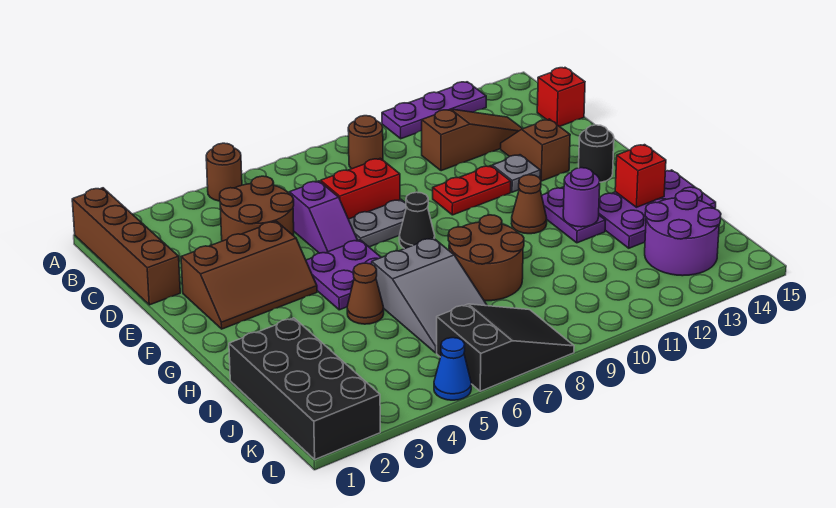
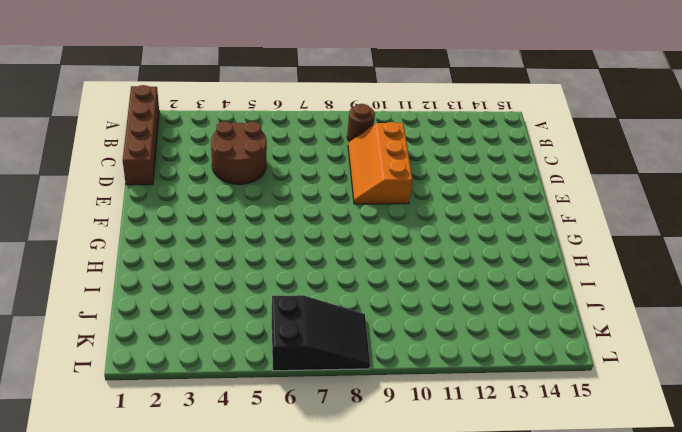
orange slope C9:E10 level 1 top 10 -> red plate E10:E11 level 1
none -> brown round brick A5 level 1
none -> purple plate A11:A13 level 1
none -> brown slope C11:C13 level 1 top 11

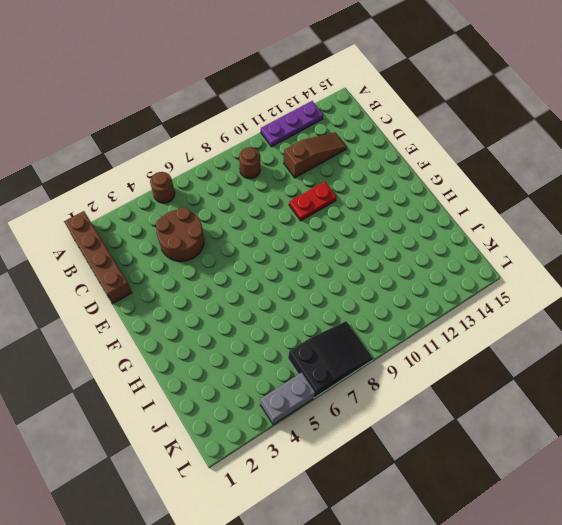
grey brick L4:L5 level 1 -> blue cone L5 level 1
none -> red brick C15 level 1
none -> purple slope D6:E6 level 1 top D
none -> red brick D7:D8 level 1

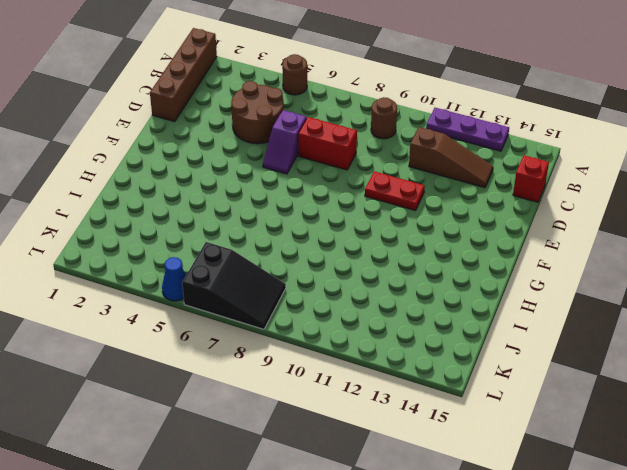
none -> brown slope D13:E13 level 1 top E
none -> brown slope E2:F4 level 1 top E
none -> grey plate E7:E8 level 1

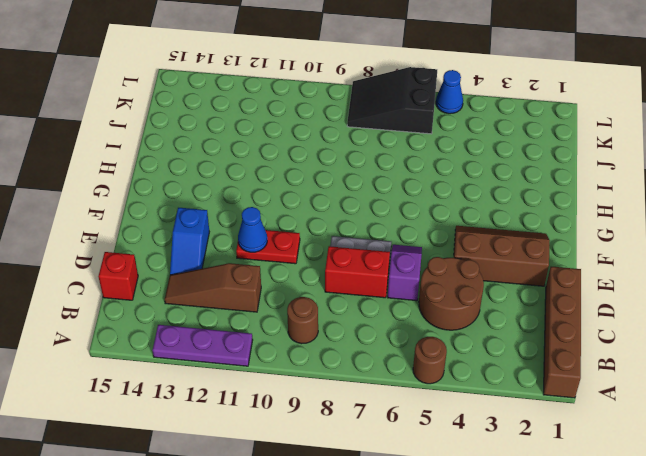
blue slope D13:E13 level 1 top E -> brown slope D13:E13 level 1 top E
blue cone E11 level 2 -> none
none -> grey plate E12 level 1
none -> purple plate F5:G6 level 1
none -> black cone F8 level 1

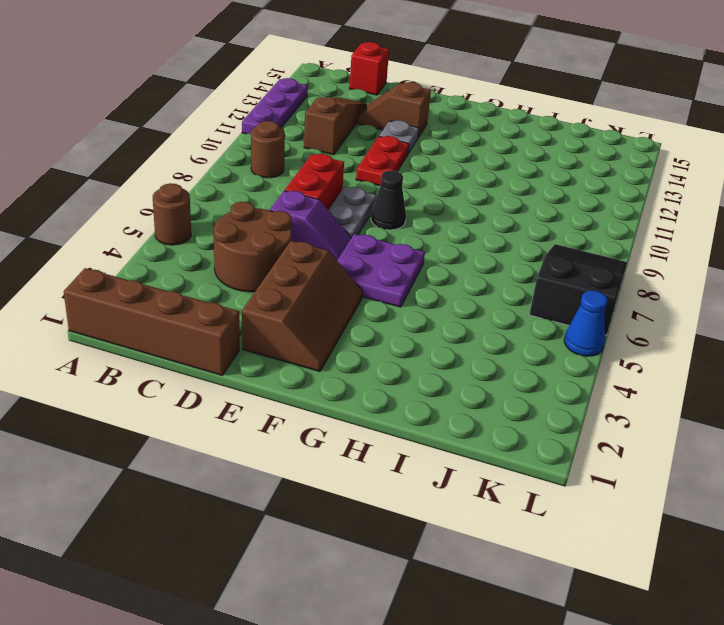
none -> black round brick F14 level 1
none -> brown cone G11 level 1
none -> purple plate G12:H12 level 1

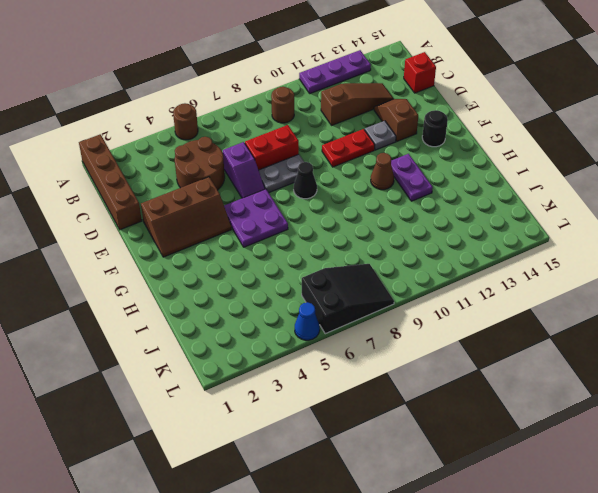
none -> brown cone H5 level 1
none -> grey slope H6:J7 level 1 top H
none -> brown round brick H8:I9 level 1

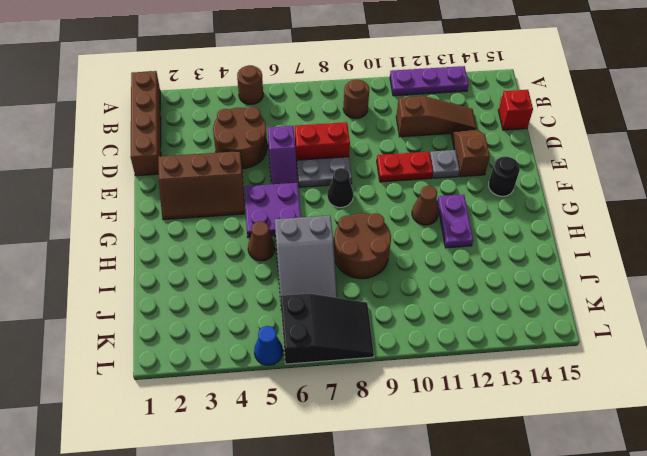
none -> purple plate H13:I15 level 1
none -> black brick I1:L2 level 1
none -> purple round brick J13:K14 level 1

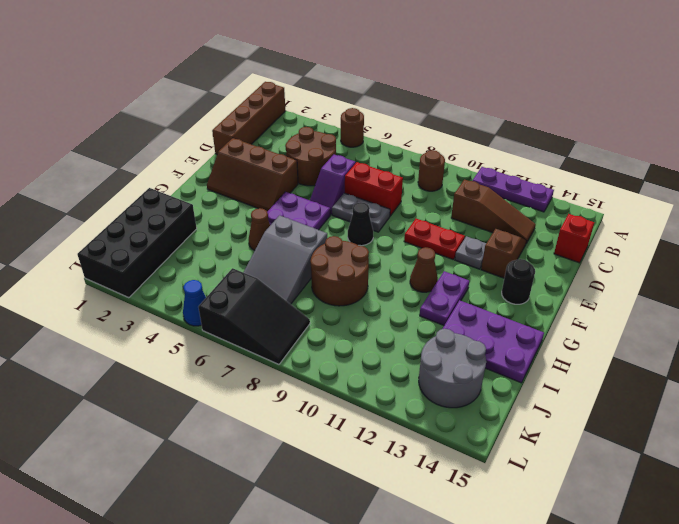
grey round brick J13:K14 level 1 -> purple round brick J13:K14 level 1
none -> purple round brick H12 level 2
none -> red brick H14 level 2

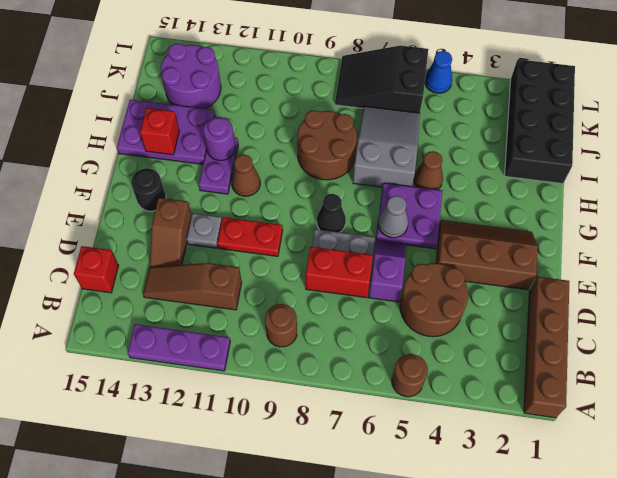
grey cone F6 level 2 -> none

